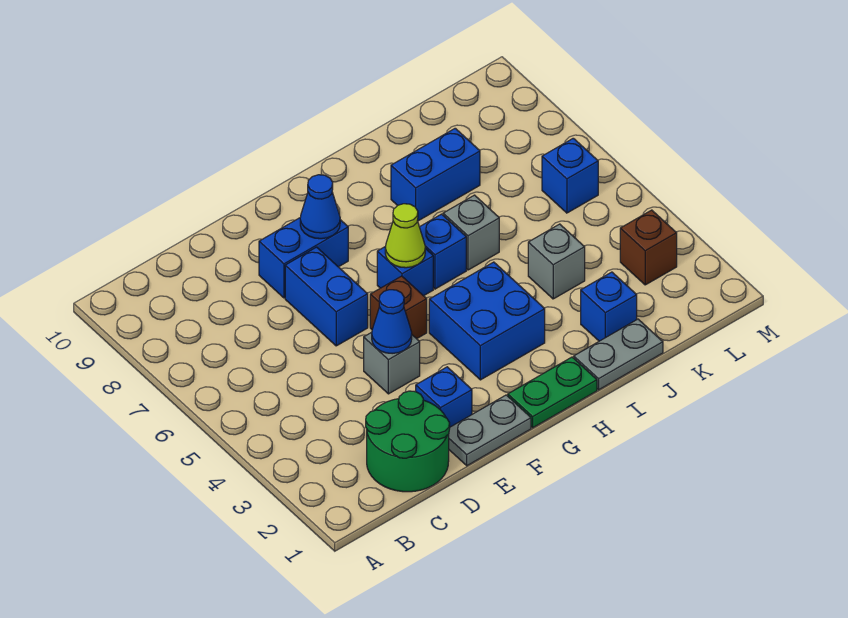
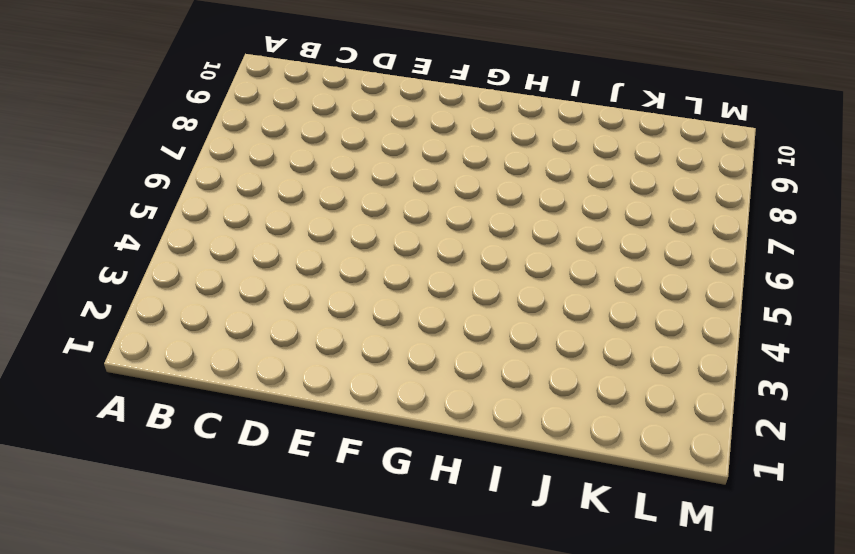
none -> green round brick C1:D2 level 1
none -> grey plate E1:F1 level 1
none -> blue brick E2 level 1

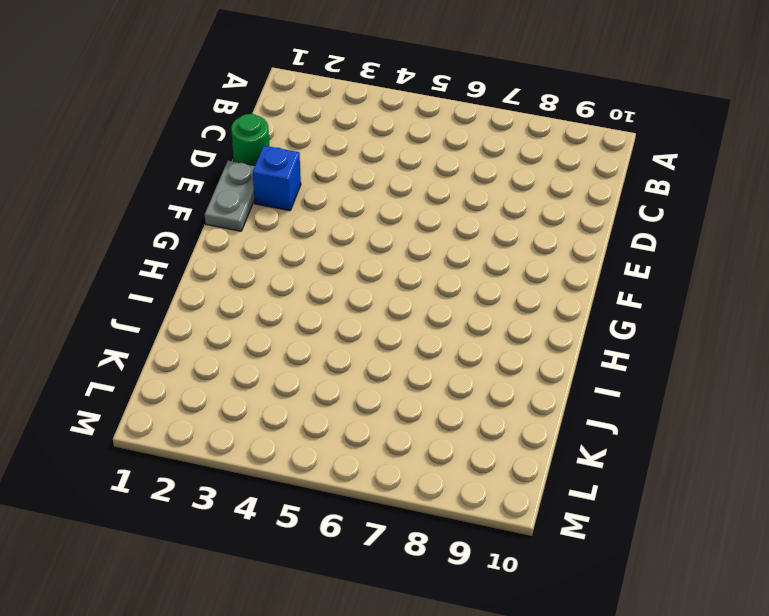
green round brick D1 level 1 -> green round brick C1:D2 level 1
none -> grey brick E4 level 1
none -> blue brick E6:E7 level 1
none -> blue brick E8:F8 level 1

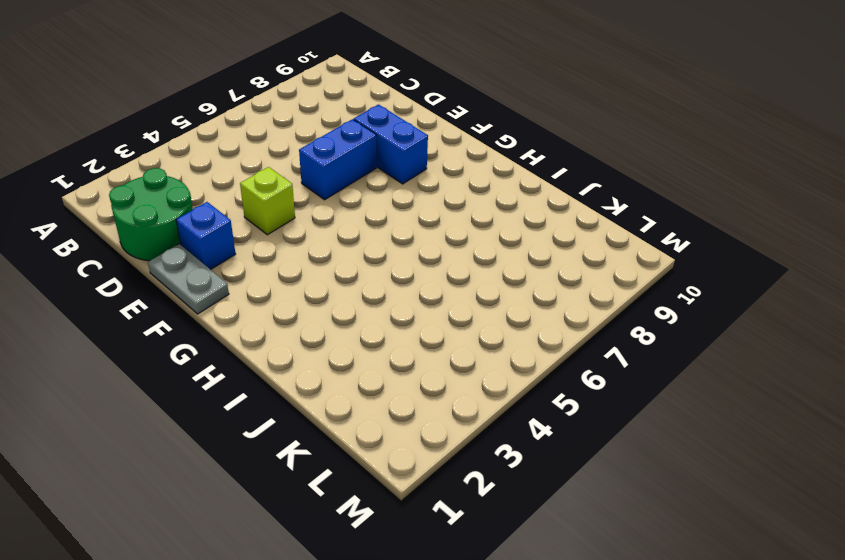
lime brick E4 level 1 -> grey brick E4 level 1
none -> brown brick F5 level 1
none -> green plate G1:H1 level 1
none -> blue brick G3:H4 level 1

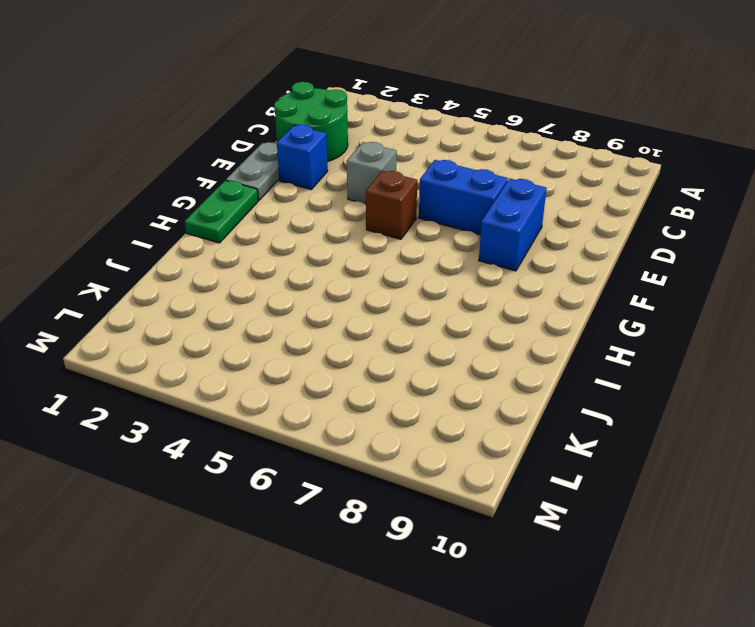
none -> blue brick G3:H4 level 1
none -> blue brick G6 level 1
none -> blue brick H6 level 1

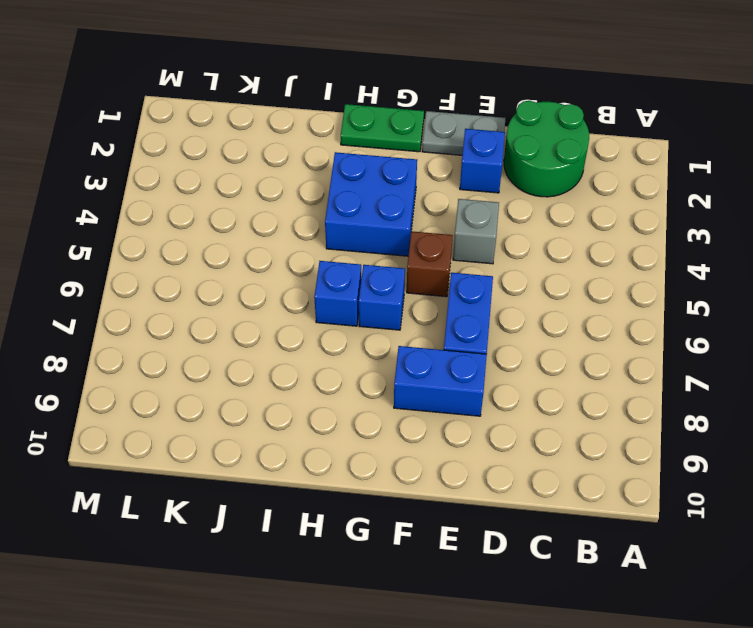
none -> grey plate I1:J1 level 1
none -> grey brick I6 level 1
none -> blue brick I8:J8 level 1

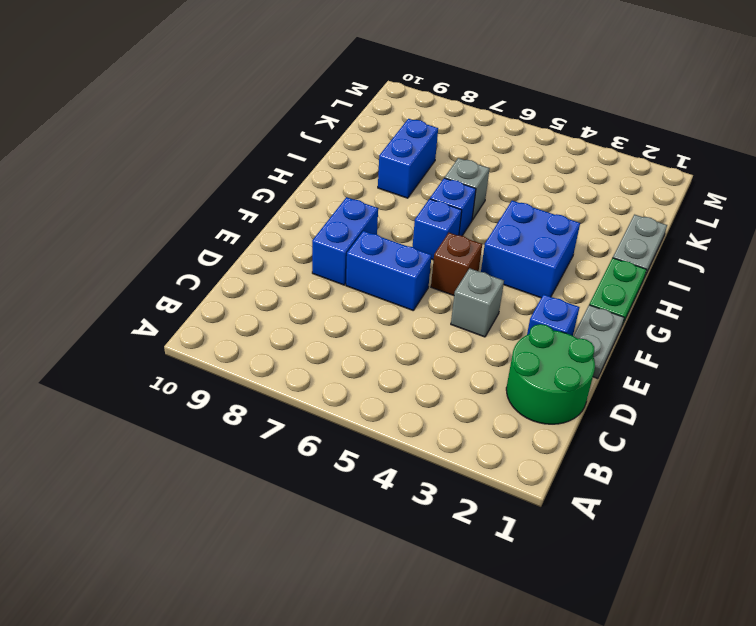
none -> blue brick J2 level 1
none -> grey brick J4 level 1
none -> brown brick L3 level 1

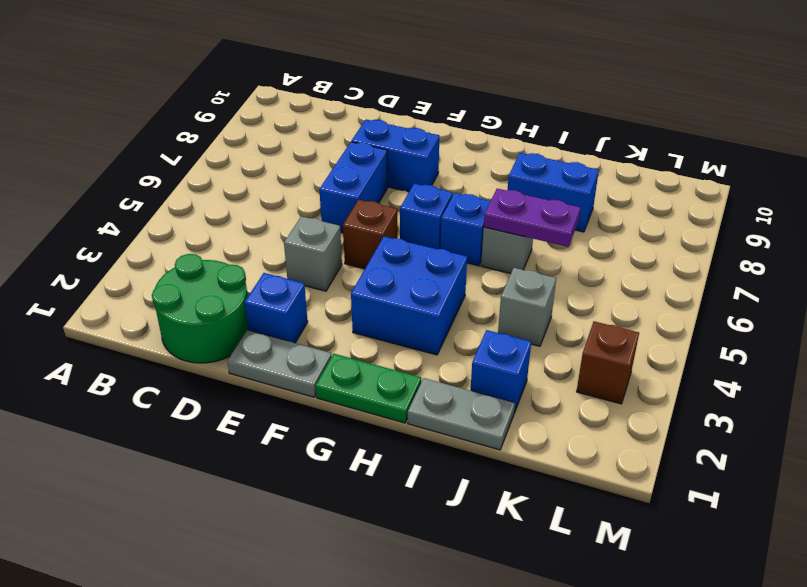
purple plate I6:J6 level 2 -> none
none -> blue brick L6 level 1
none -> blue cone E4 level 2
none -> blue cone F8 level 2

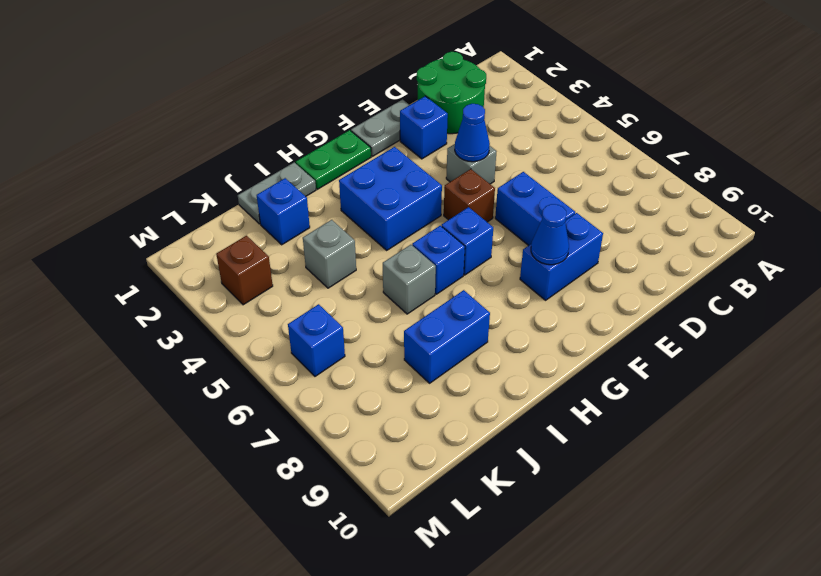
none -> lime cone G6 level 2

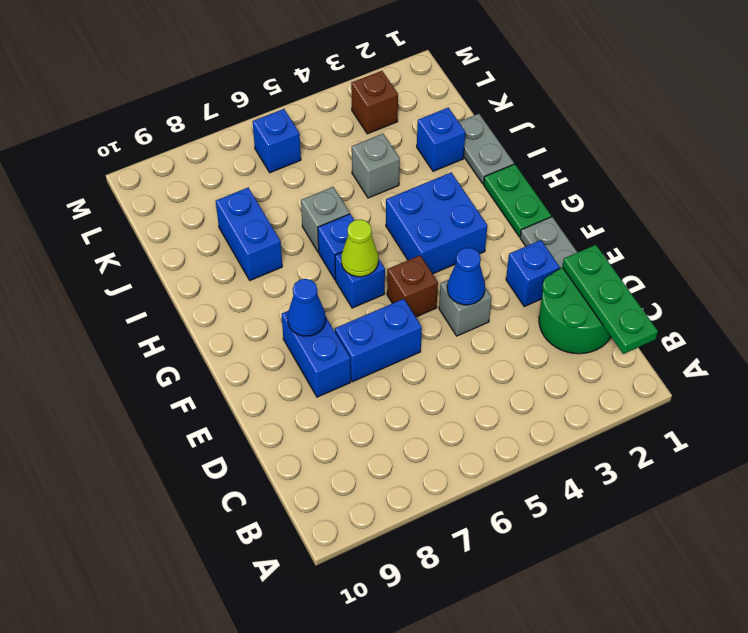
green plate B1:D1 level 2 -> none

